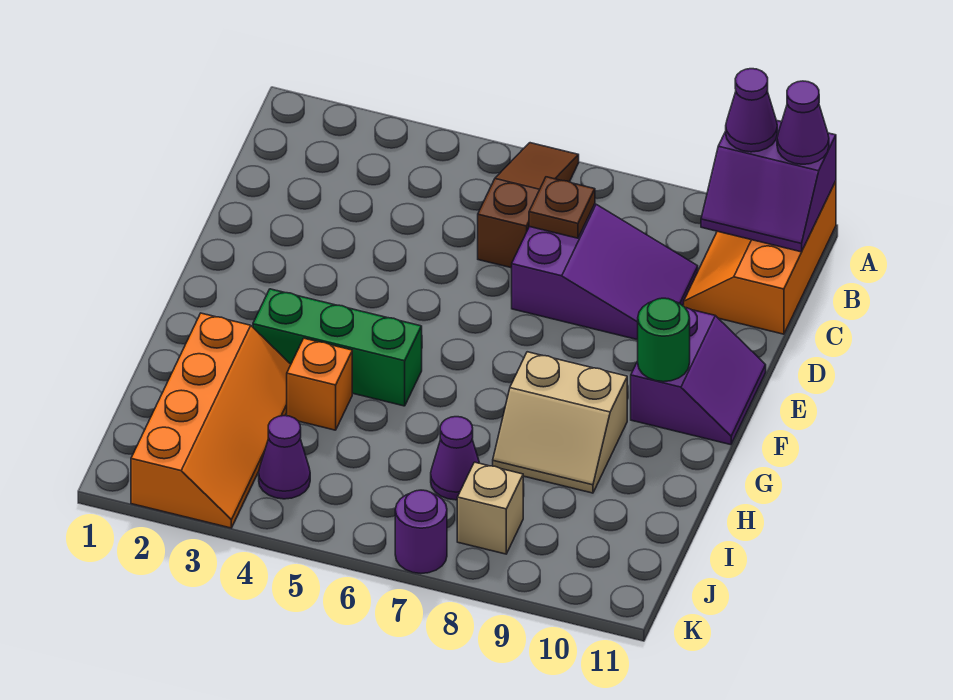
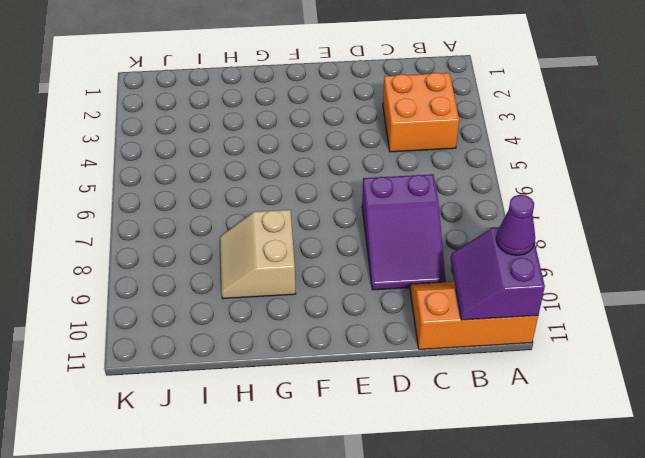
orange brick B3:C4 level 1 -> none
none -> brown slope A6:C6 level 1 top C
none -> purple slope E10:F11 level 1 top 10
none -> green brick G3:G5 level 1

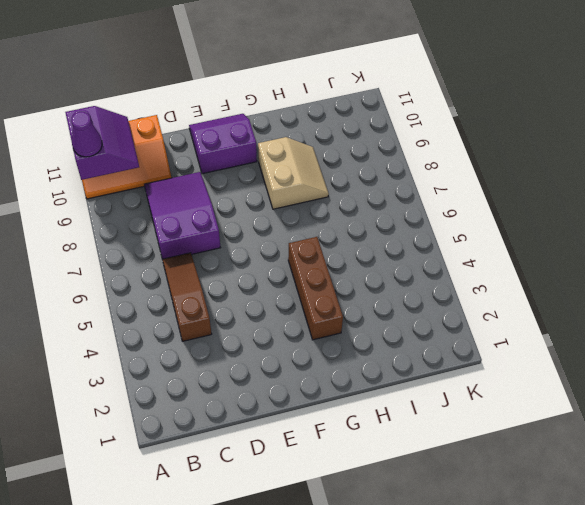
brown slope C4:C6 level 1 top 4 -> brown slope A6:C6 level 1 top C
brown brick G3:G5 level 1 -> green brick G3:G5 level 1
none -> orange slope H2:K3 level 1 top 2
none -> orange brick H4 level 1
none -> purple cone I7 level 1

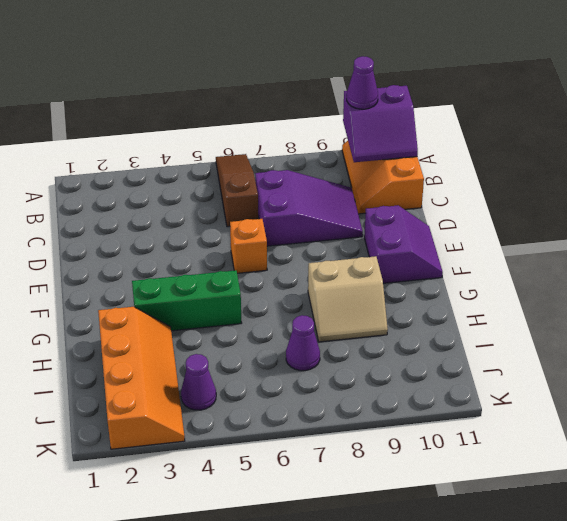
orange brick E6 level 1 -> orange brick H4 level 1
none -> tan brick J8 level 1
none -> purple round brick K7 level 1
none -> brown plate C7 level 2

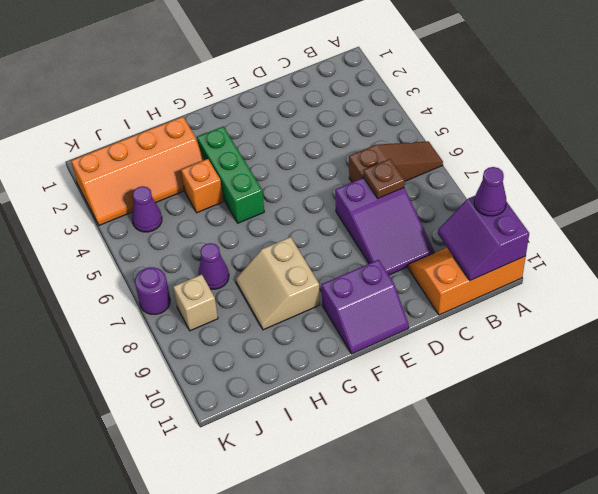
none -> green round brick F10 level 2
none -> purple cone A11 level 3

